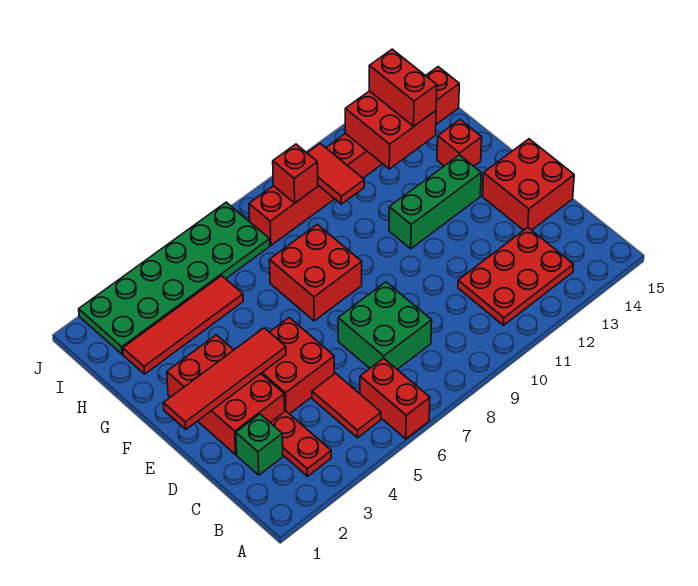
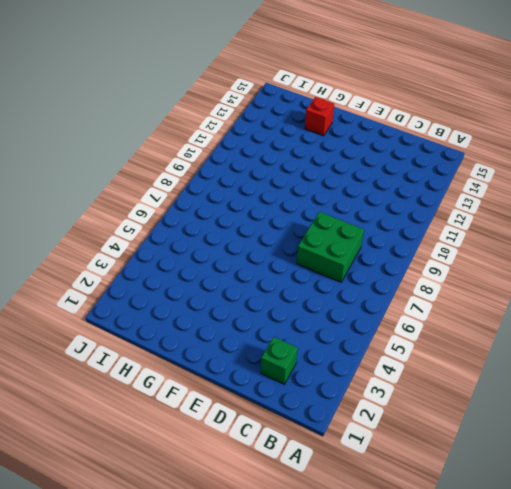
none -> red brick A6:B6 level 1
none -> red plate B3:C3 level 1
none -> red tile B5:C5 level 1

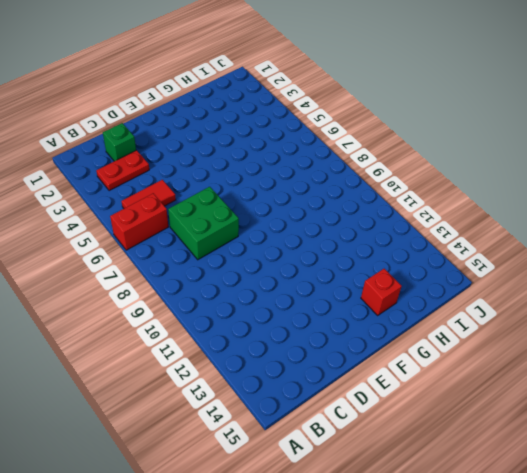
none -> red plate B11:C13 level 1
none -> red brick D2:F3 level 1
none -> red brick D4:E5 level 1

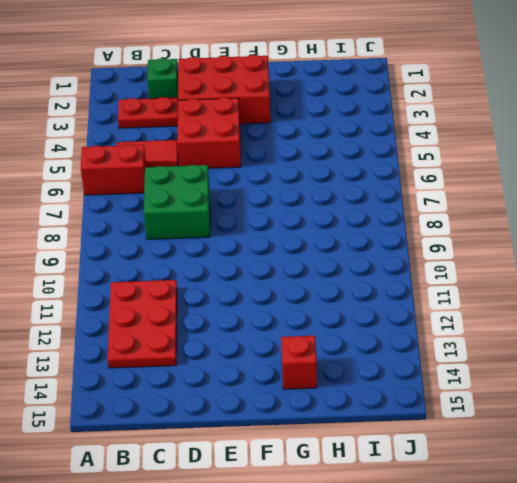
none -> red brick D14:E15 level 1
none -> red brick F7:G8 level 1
none -> green brick F11:F13 level 1

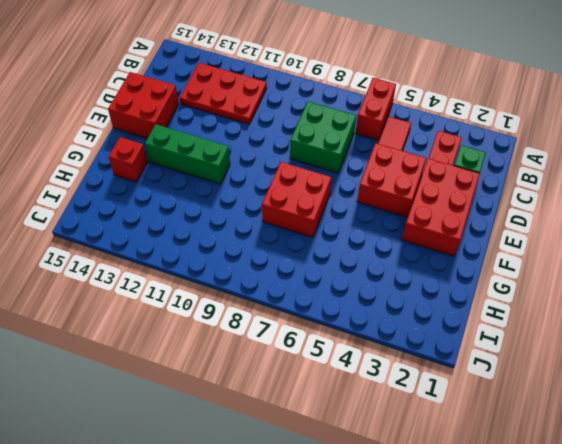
none -> red tile H2:H5 level 1
none -> green plate I2:J7 level 1
none -> red brick I8:I15 level 1

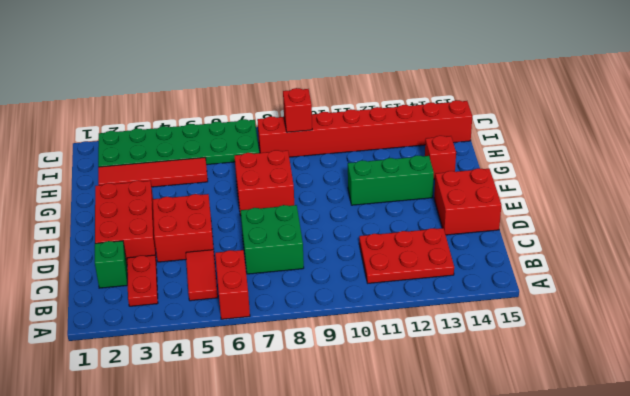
none -> red tile E1:E4 level 2
none -> red tile H10:I10 level 2
none -> red brick H12:I13 level 2

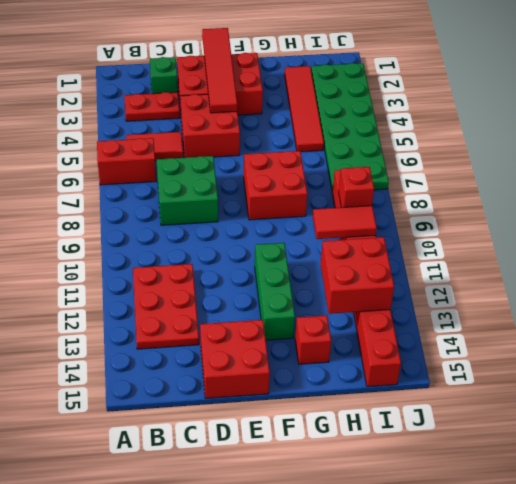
none -> red brick H13:I13 level 3

